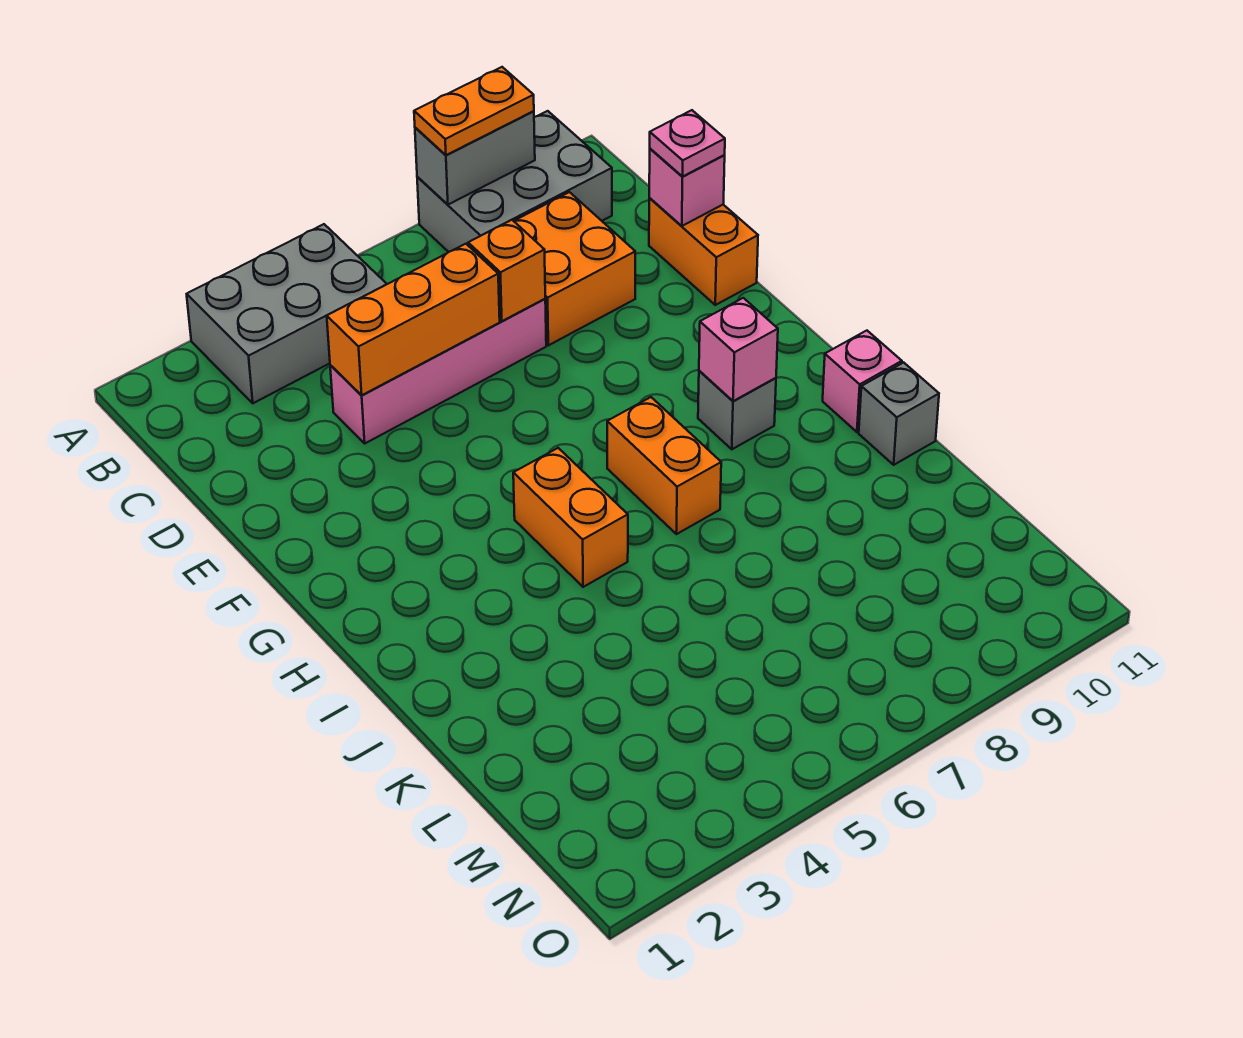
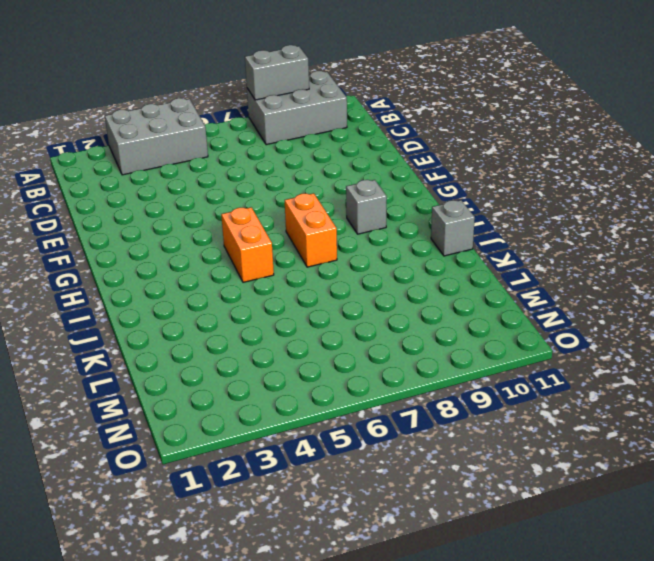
none -> orange brick C8:D9 level 1
none -> pink brick D4:D7 level 1
none -> orange brick D11:E11 level 1

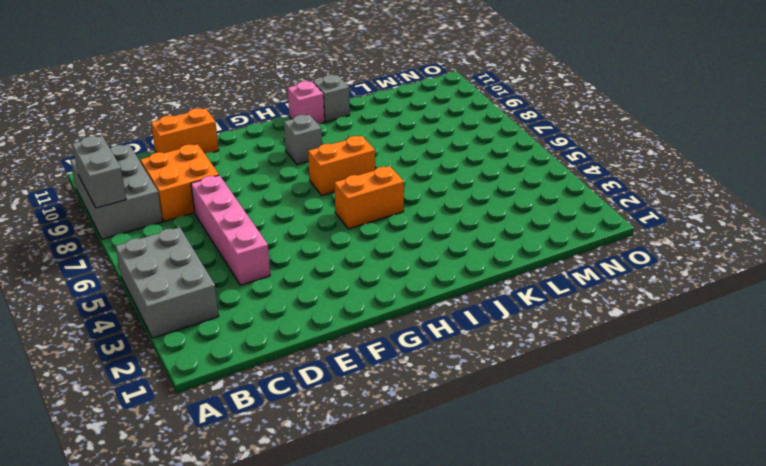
none -> orange brick D4:D6 level 2
none -> orange brick D7 level 2
none -> pink brick D11 level 2

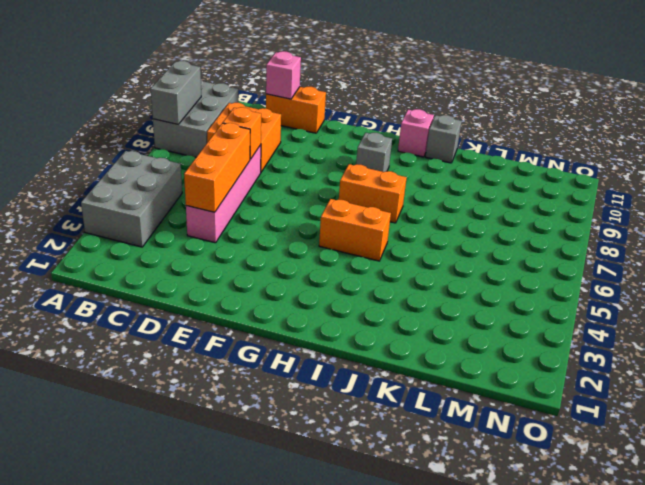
none -> pink brick H9 level 2
none -> orange plate A8:A9 level 3
none -> pink plate D11 level 3

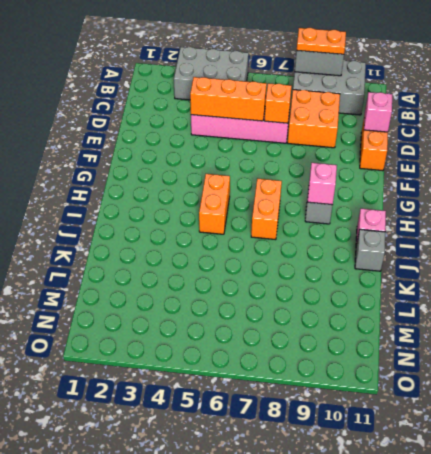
none -> pink plate D11 level 3

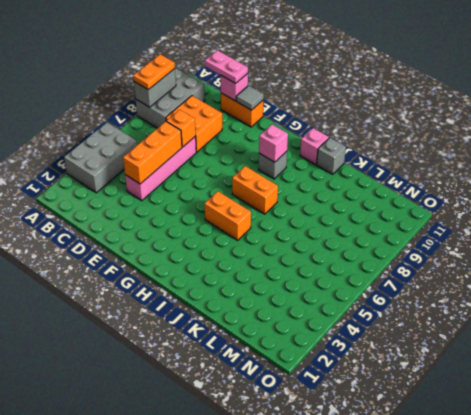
pink plate C11:D11 level 3 -> pink plate D11 level 3
grey tile E11 level 2 -> none

